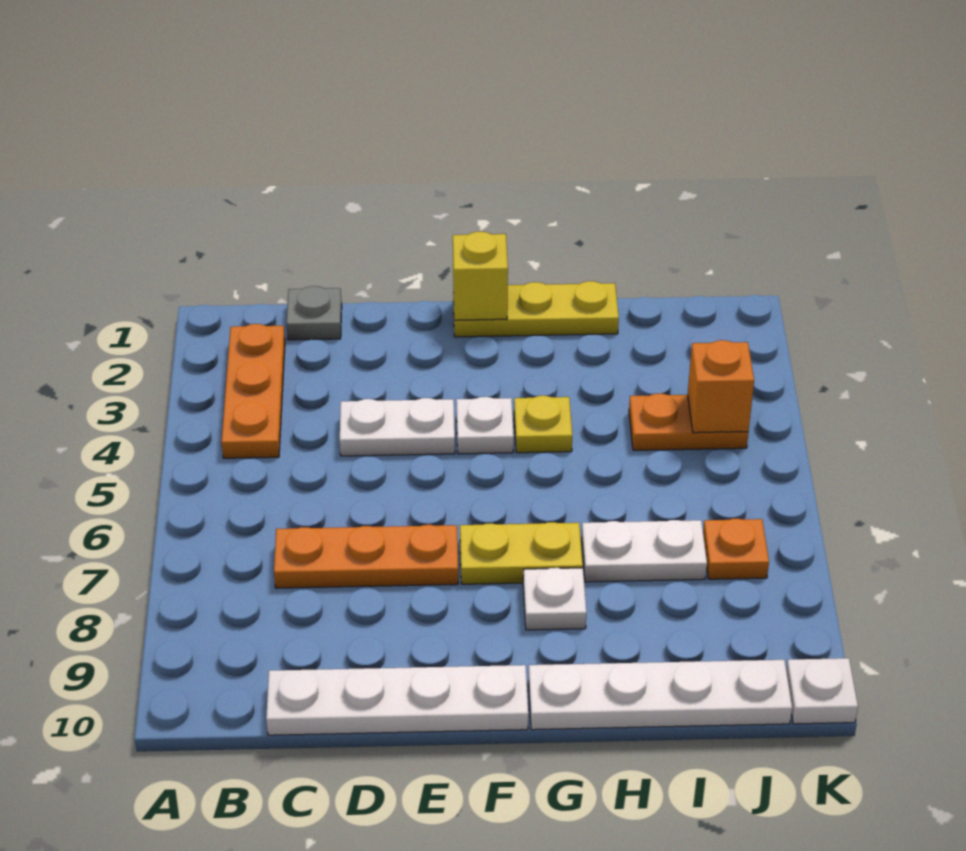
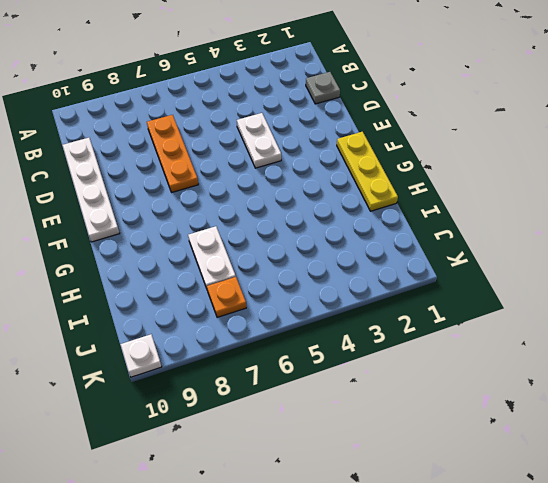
none -> orange plate B2:B4 level 1
none -> white plate F4 level 1
none -> yellow plate F7:G7 level 1

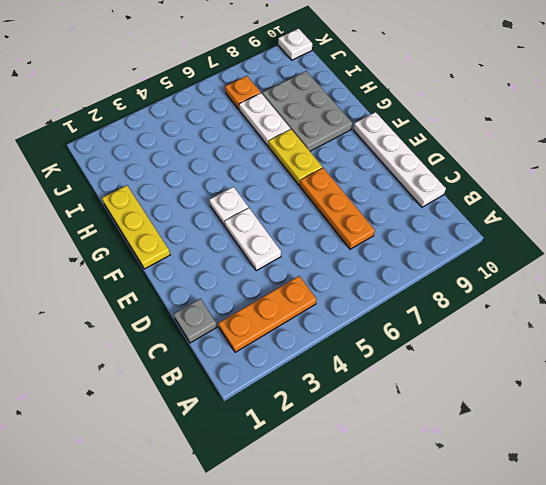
grey plate G8:I9 level 1 -> white plate G8 level 1
none -> yellow plate G4 level 1
none -> white plate G10:J10 level 1
none -> orange plate I4:J4 level 1

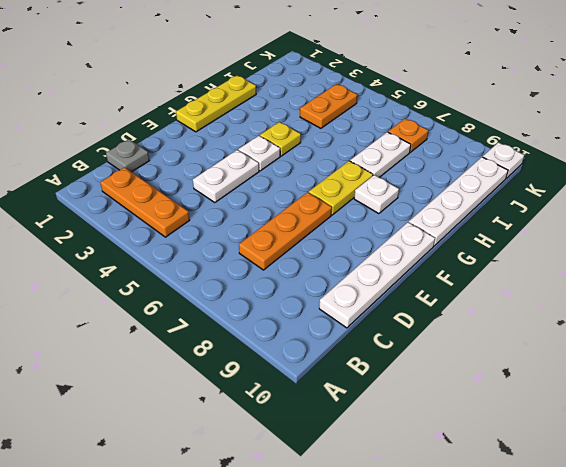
none -> yellow brick F1 level 2
none -> orange brick J4 level 2

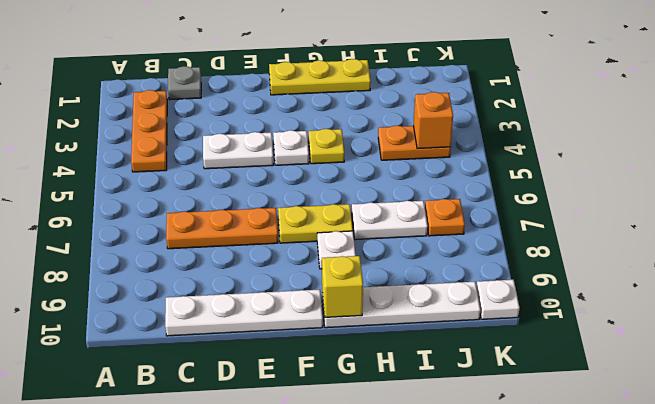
yellow brick G10 level 2 -> yellow brick F1 level 2

